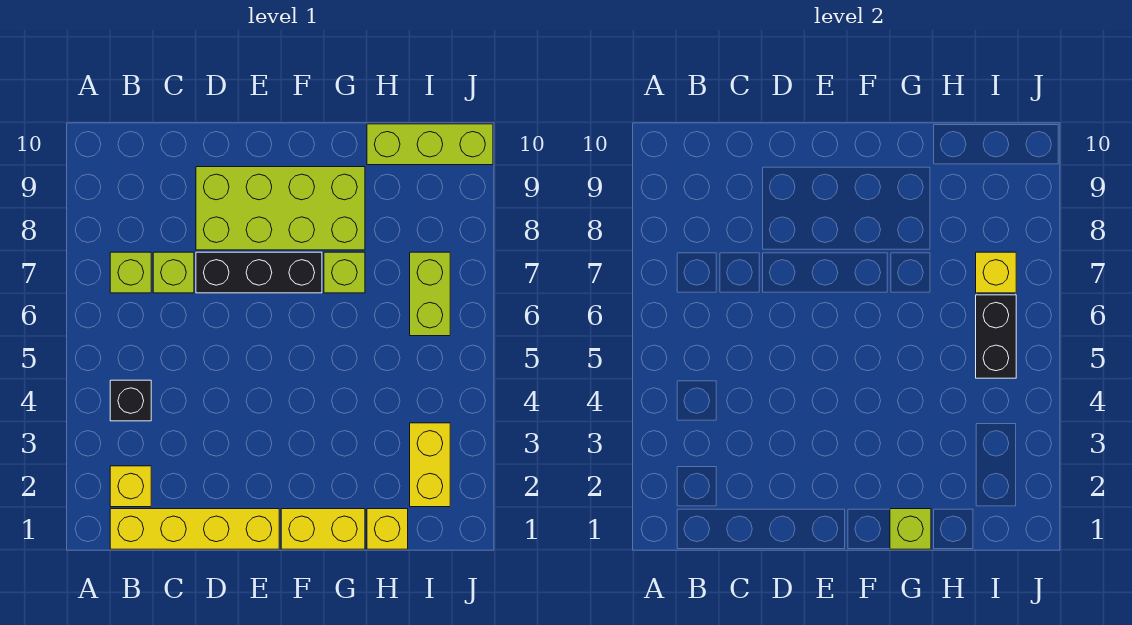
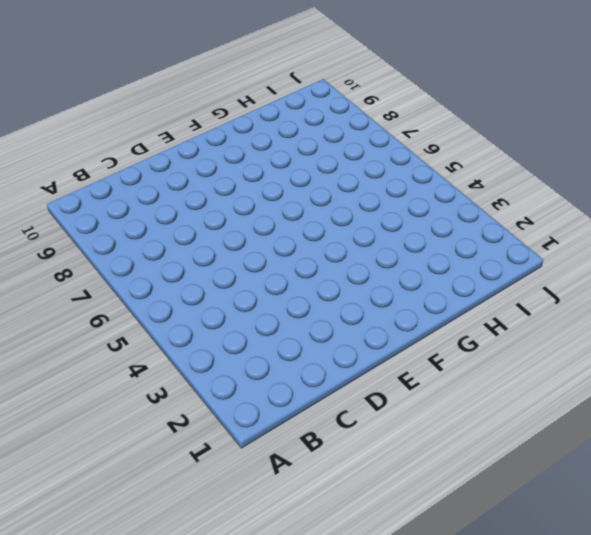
none -> yellow brick B1:E1 level 1
none -> yellow brick B2 level 1
none -> black brick B4 level 1

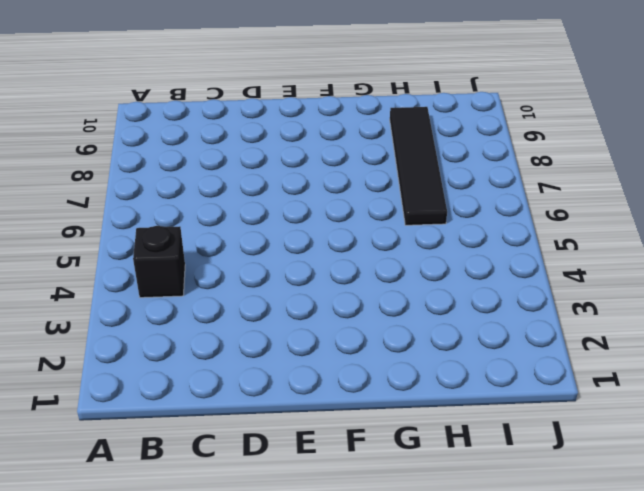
black tile H6:H9 level 1 -> none
none -> yellow brick B1:E1 level 1
none -> yellow brick B2 level 1
none -> lime brick B7 level 1

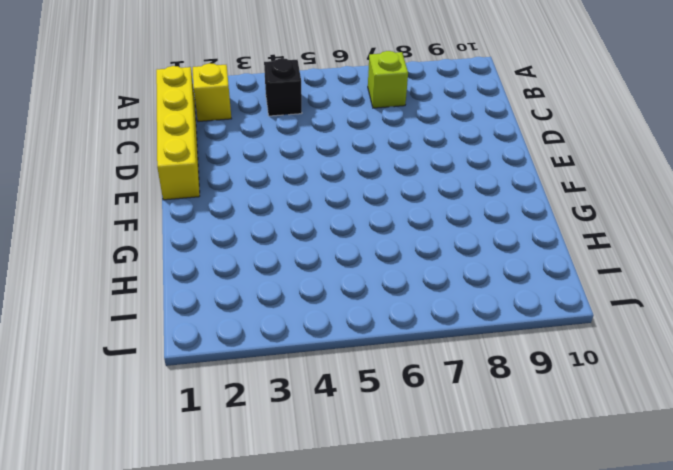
none -> lime brick C7 level 1
none -> black brick D7:F7 level 1
none -> lime brick D8:G9 level 1

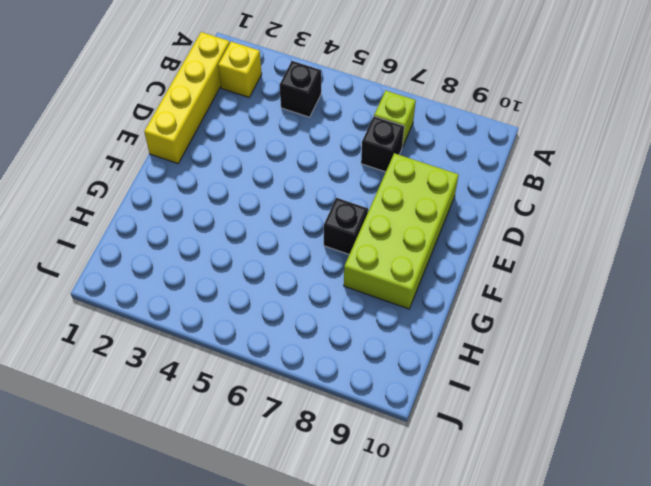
black brick C7 level 1 -> lime brick C7 level 1
black brick F7 level 1 -> black brick D7:F7 level 1
none -> yellow brick F1:G1 level 1
none -> lime brick G7 level 1
none -> yellow brick H1 level 1

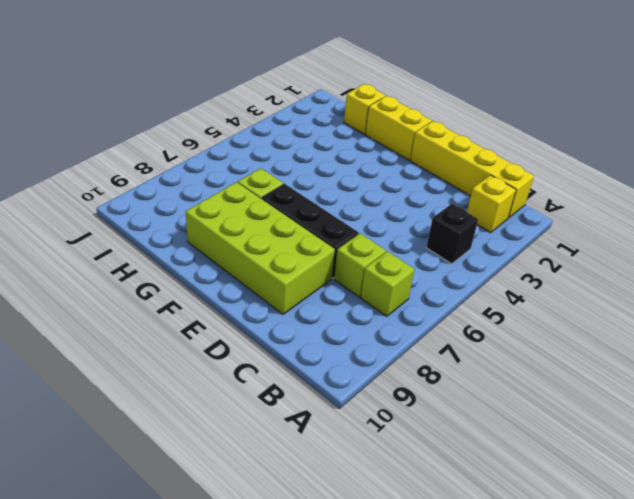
none -> lime brick H10:J10 level 1
none -> yellow brick I2:I3 level 1
none -> lime brick I6:I7 level 1

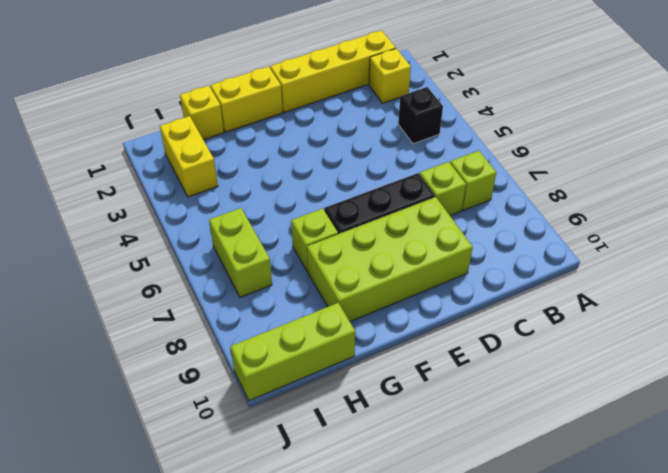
none -> lime brick G1 level 2
none -> black brick I5:I6 level 2
none -> yellow brick I7 level 2

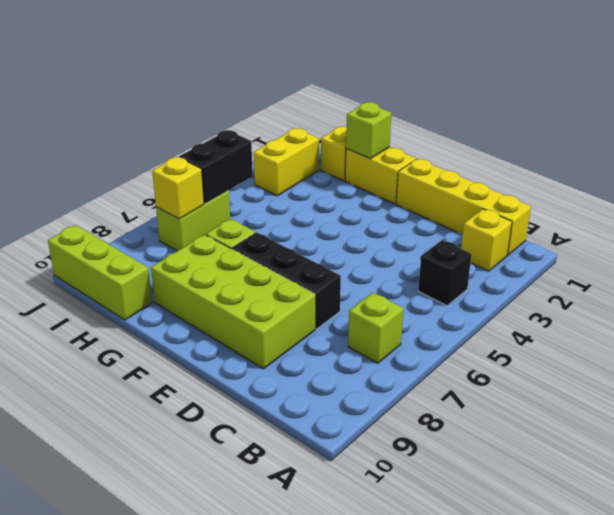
none -> lime brick C7 level 1

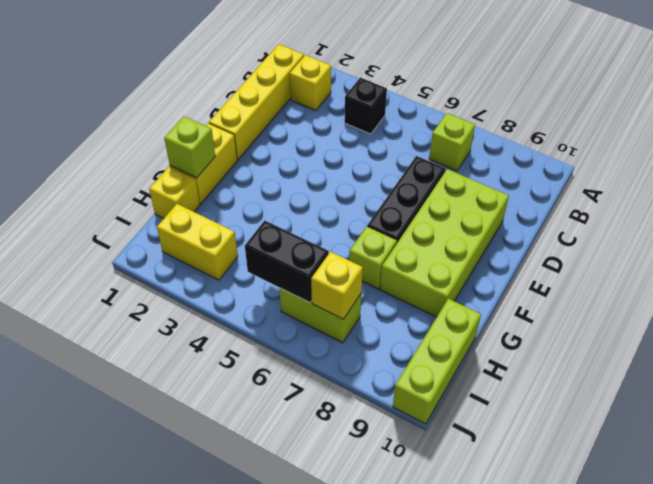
none -> lime brick C7 level 1

